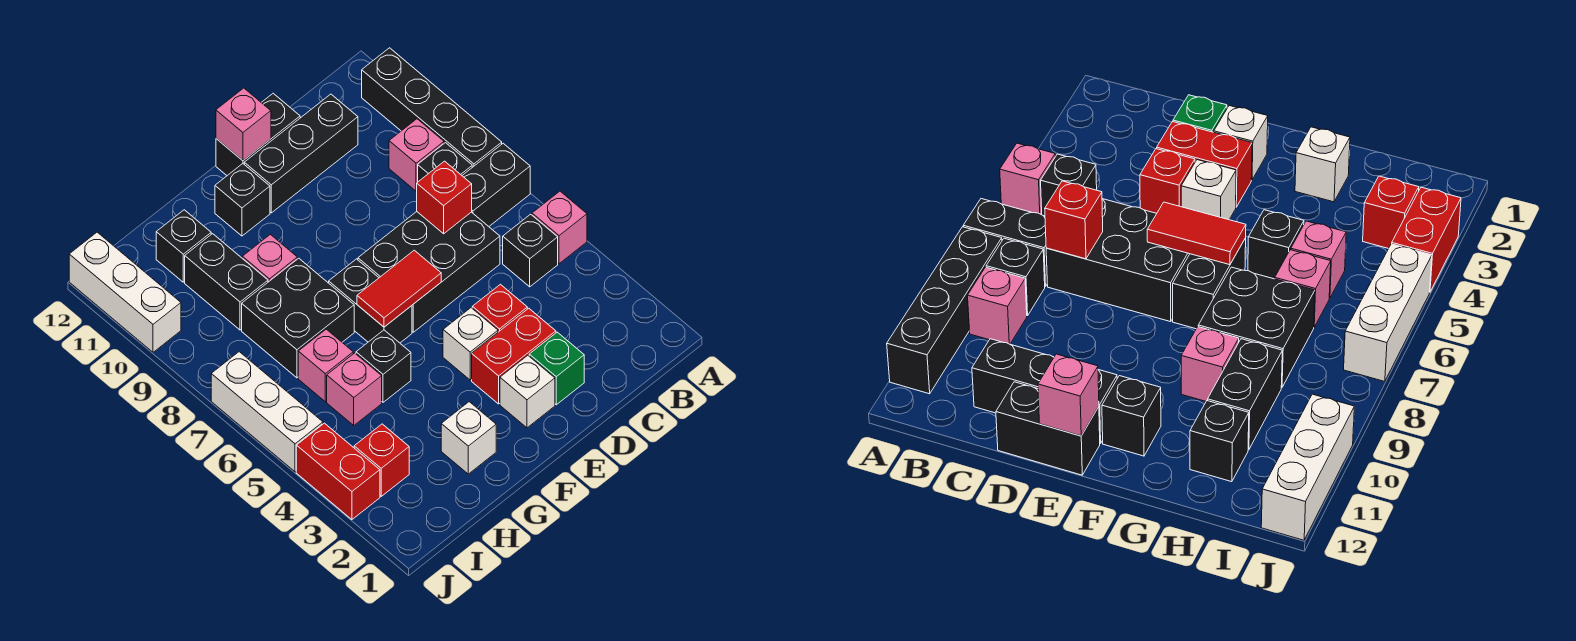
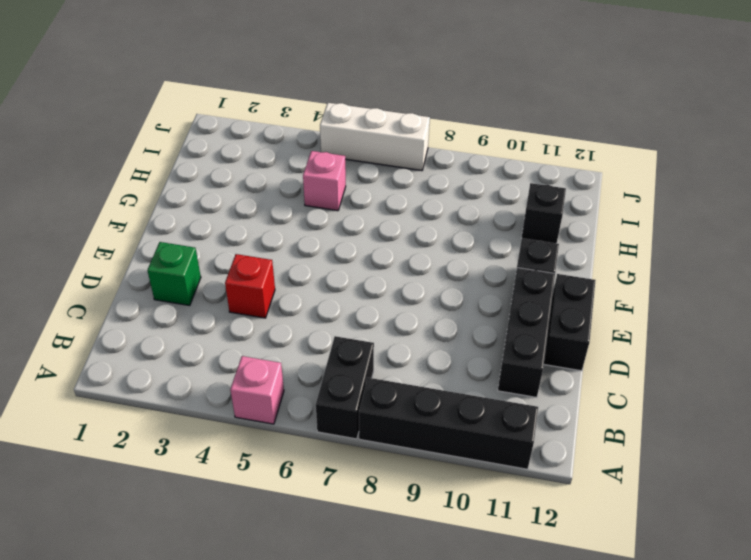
none -> black brick B5 level 1
none -> black brick B8 level 1
none -> pink brick B9 level 1
none -> black brick C6:E7 level 1

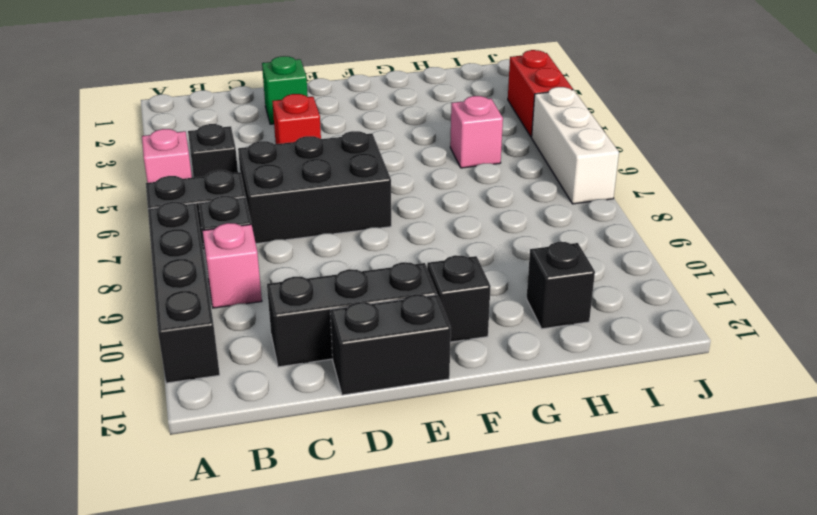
none -> red brick D3:E3 level 1
none -> white brick E2 level 1
none -> white brick E4 level 1
none -> black brick F6:F7 level 1

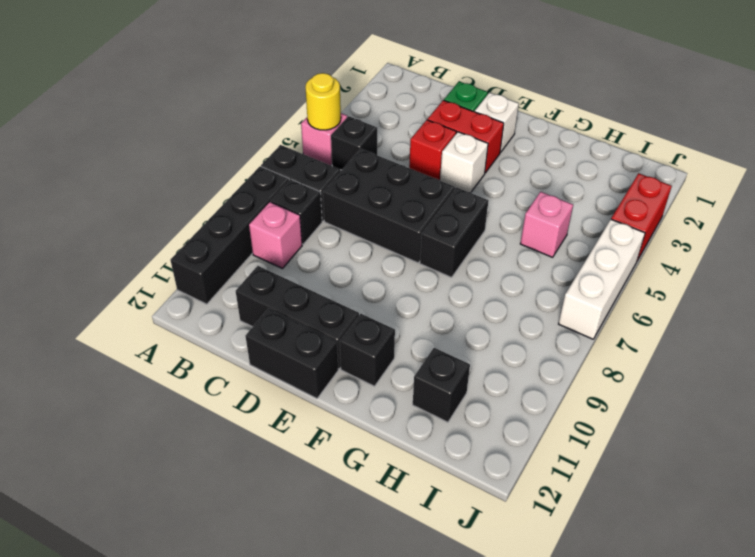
yellow round brick A5 level 2 -> none
none -> white brick G2 level 1
none -> black brick G5 level 1
none -> black brick G7:H8 level 1
none -> pink brick G9 level 1

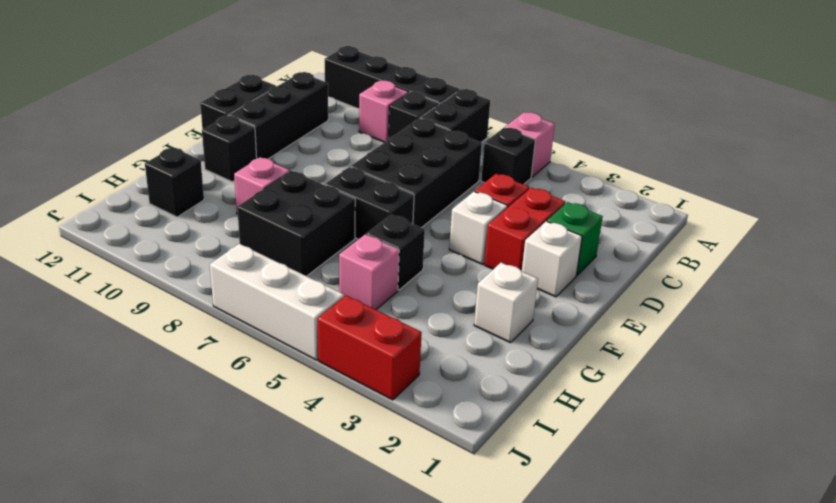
none -> pink brick H6 level 1
none -> black brick H9:H10 level 1
none -> red brick I3 level 1
none -> white brick J10:J12 level 1

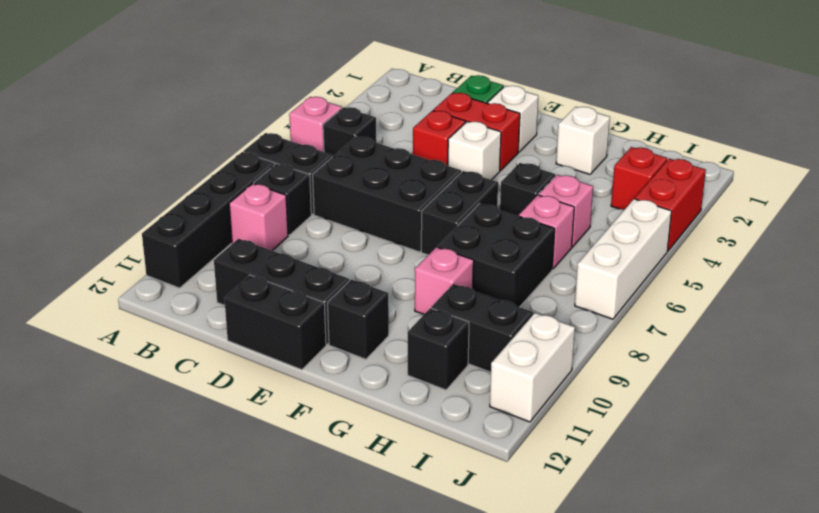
black brick H10:I10 level 1 -> black brick H9:H10 level 1
white brick J10:J11 level 1 -> white brick J10:J12 level 1
none -> red brick C7 level 2
none -> red tile E6:F6 level 2
none -> pink brick E12 level 2

